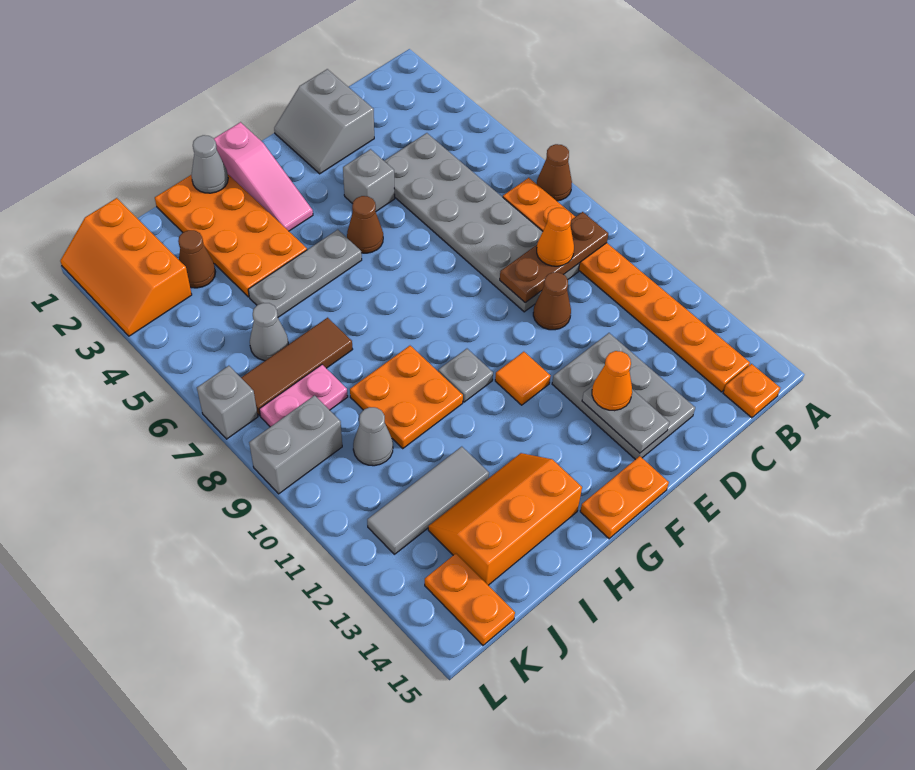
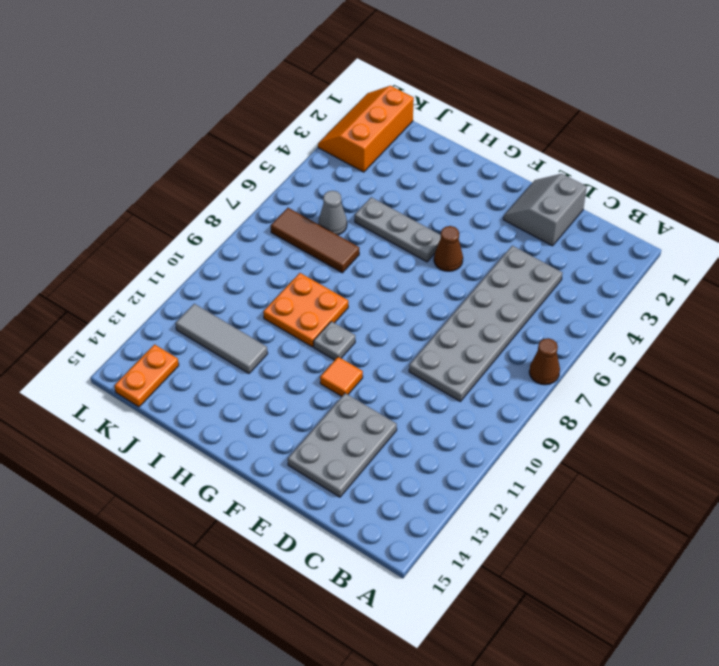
none -> orange plate B7:B14 level 1
none -> orange plate B15 level 1
none -> brown cone D10 level 1
none -> grey brick E4 level 1

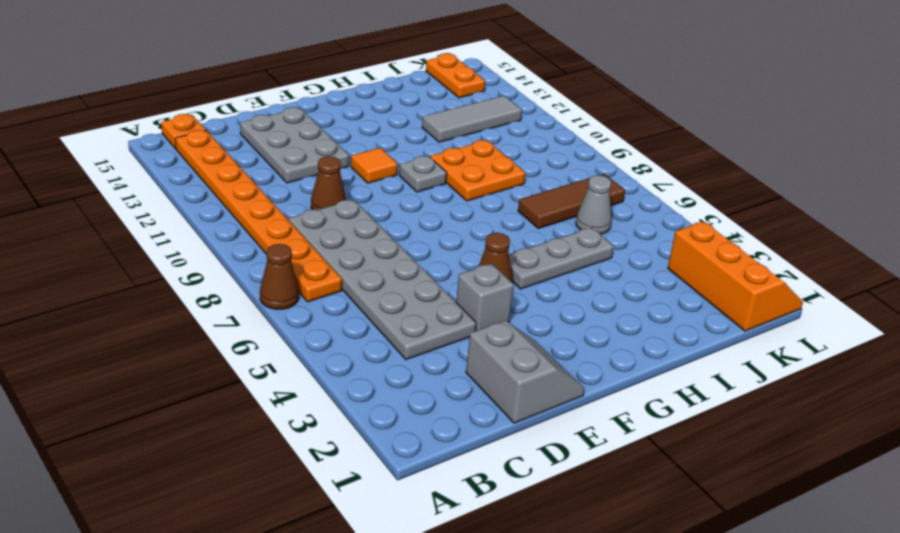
none -> orange plate F15:G15 level 1
none -> pink slope G1:G3 level 1 top 1
none -> orange plate H1:I4 level 1
none -> orange slope H13:J14 level 1 top 14

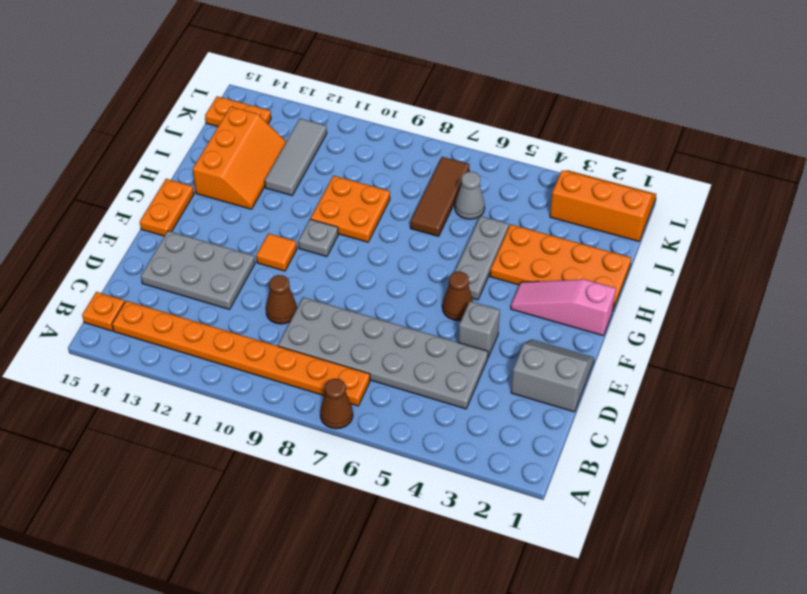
none -> brown cone J3 level 1
none -> pink plate J8:K8 level 1
none -> grey cone J10 level 1
none -> grey brick K9:L9 level 1

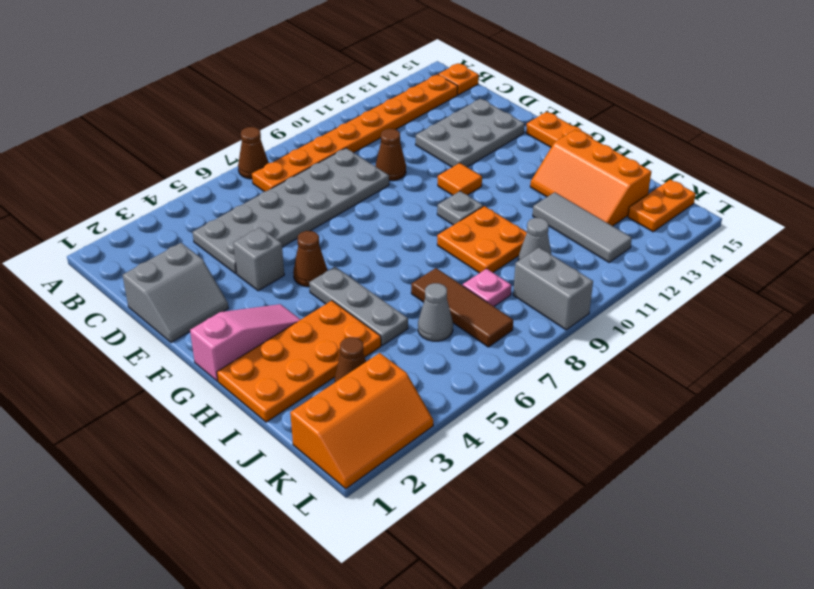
pink plate J8 level 1 -> pink plate J8:K8 level 1
none -> grey brick L7 level 1
none -> brown plate B9:D9 level 2
none -> grey plate E13:E14 level 2
none -> grey cone H1 level 2

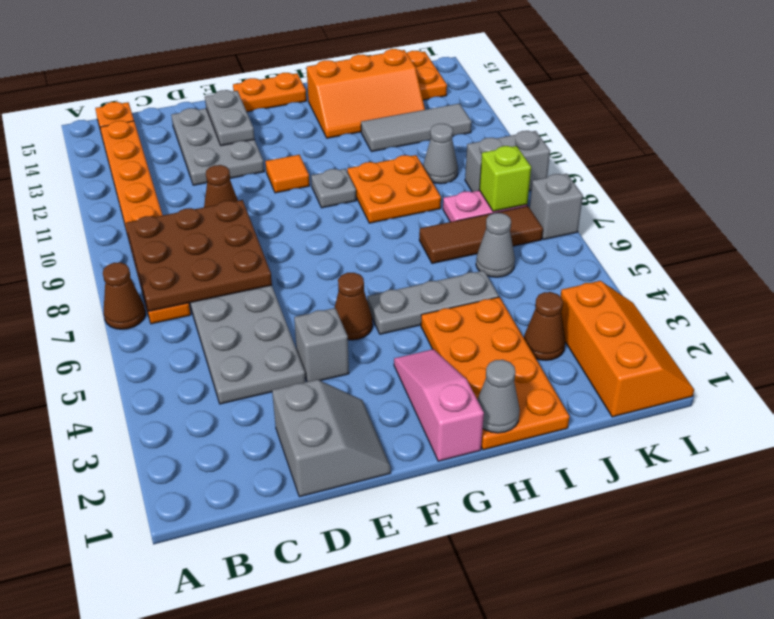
brown plate B7:D9 level 2 -> brown plate B9:D9 level 2
lime brick K8 level 2 -> none
none -> orange cone C9 level 3
none -> orange cone E13 level 3

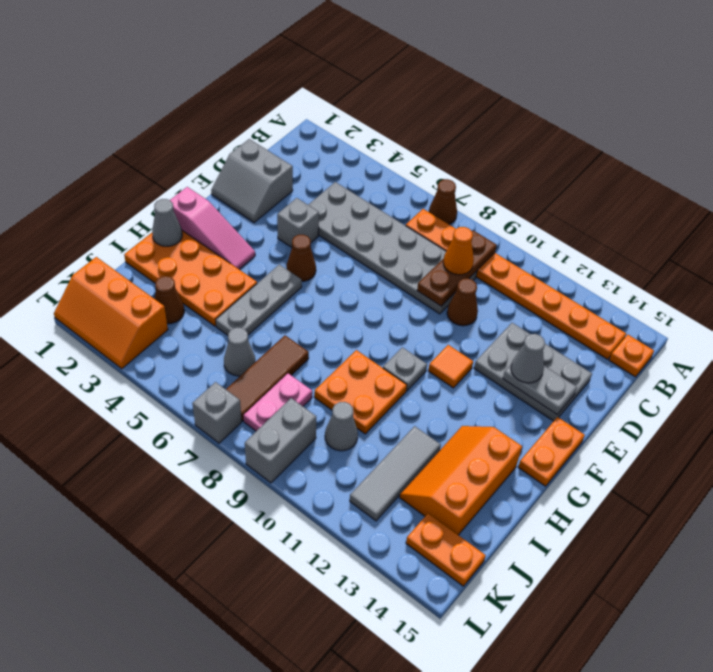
grey cone E13 level 3 -> orange cone E13 level 3

